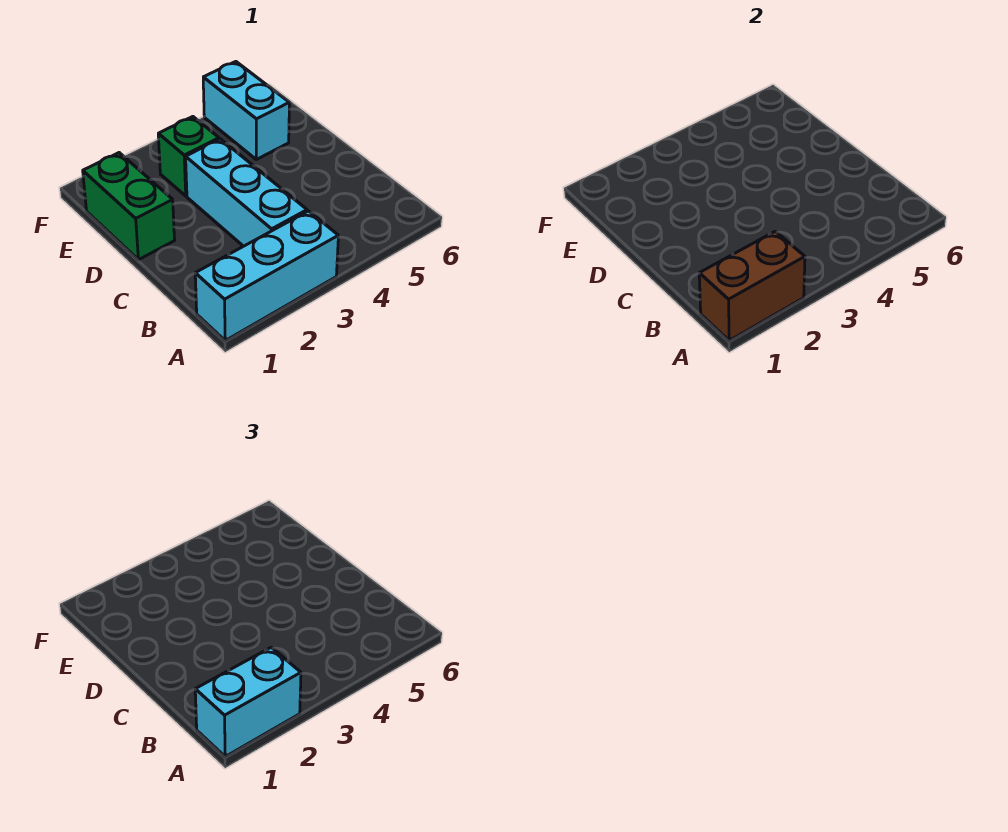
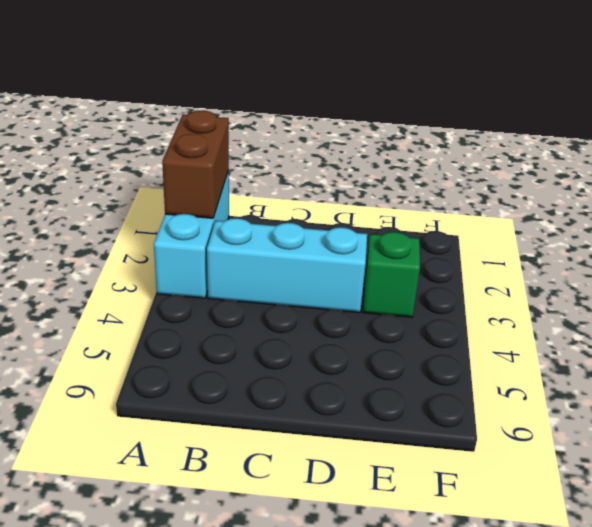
none -> green brick D1:E1 level 1
none -> cyan brick E5:F5 level 1

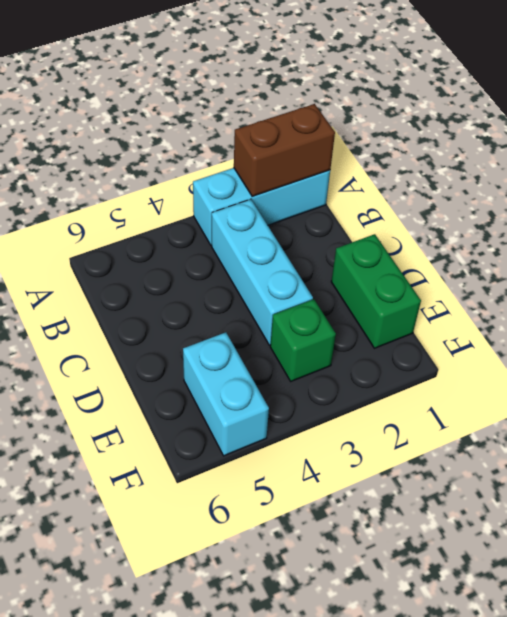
none -> cyan brick A1:A2 level 3

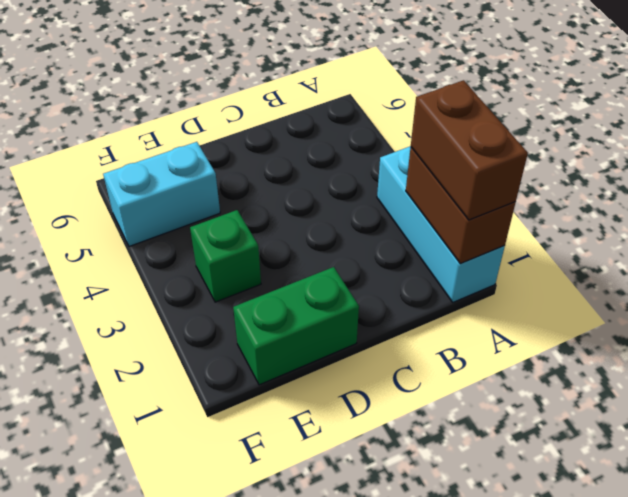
brown brick A1:A2 level 3 -> cyan brick A1:A2 level 3
none -> cyan brick B3:D3 level 1

